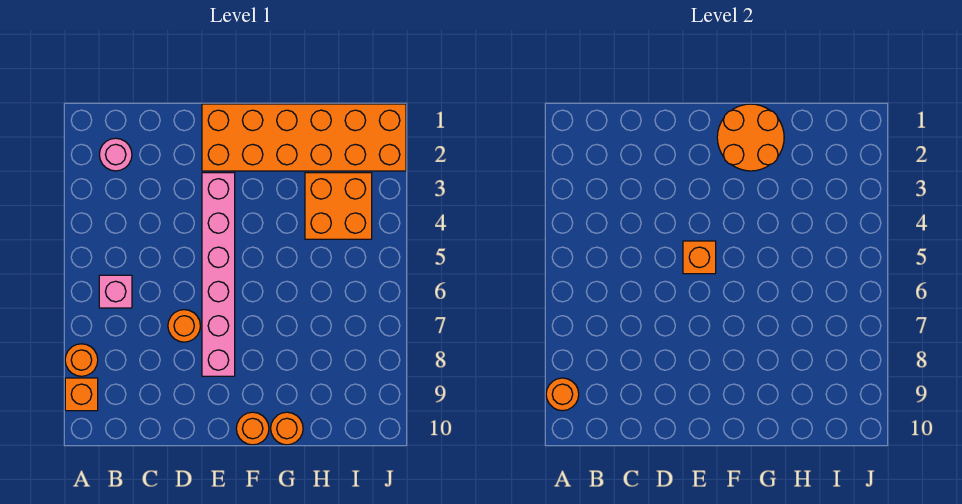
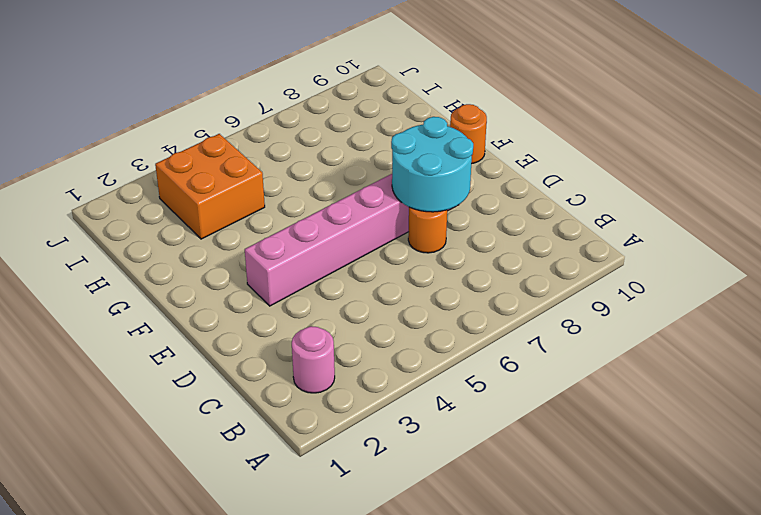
cyan round brick D7:E8 level 2 -> none
none -> orange round brick A8 level 1
none -> orange brick A9 level 1
none -> pink brick B6 level 1

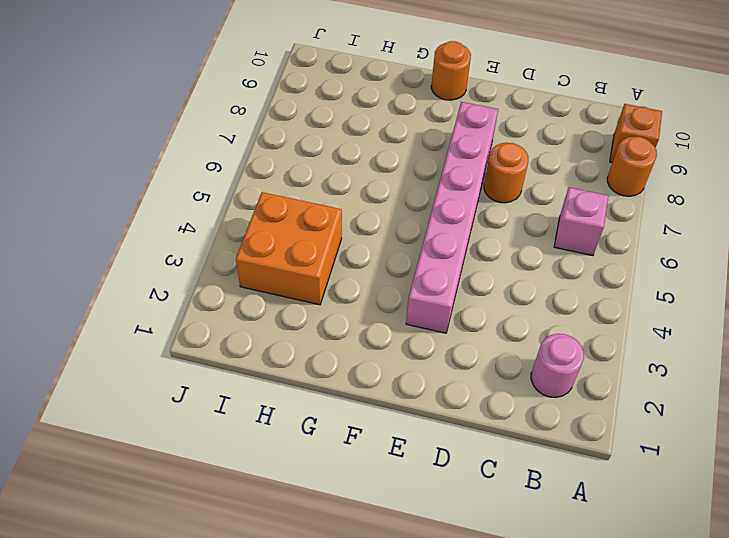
none -> orange brick E1:J2 level 1
none -> orange round brick G10 level 1
none -> orange round brick A9 level 2

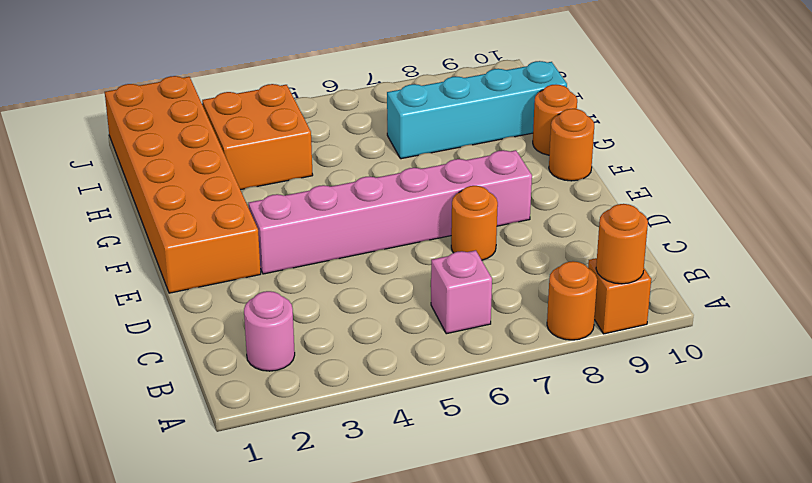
cyan brick H7:H10 level 1 -> none
none -> orange brick E5 level 2
none -> orange round brick F1:G2 level 2

